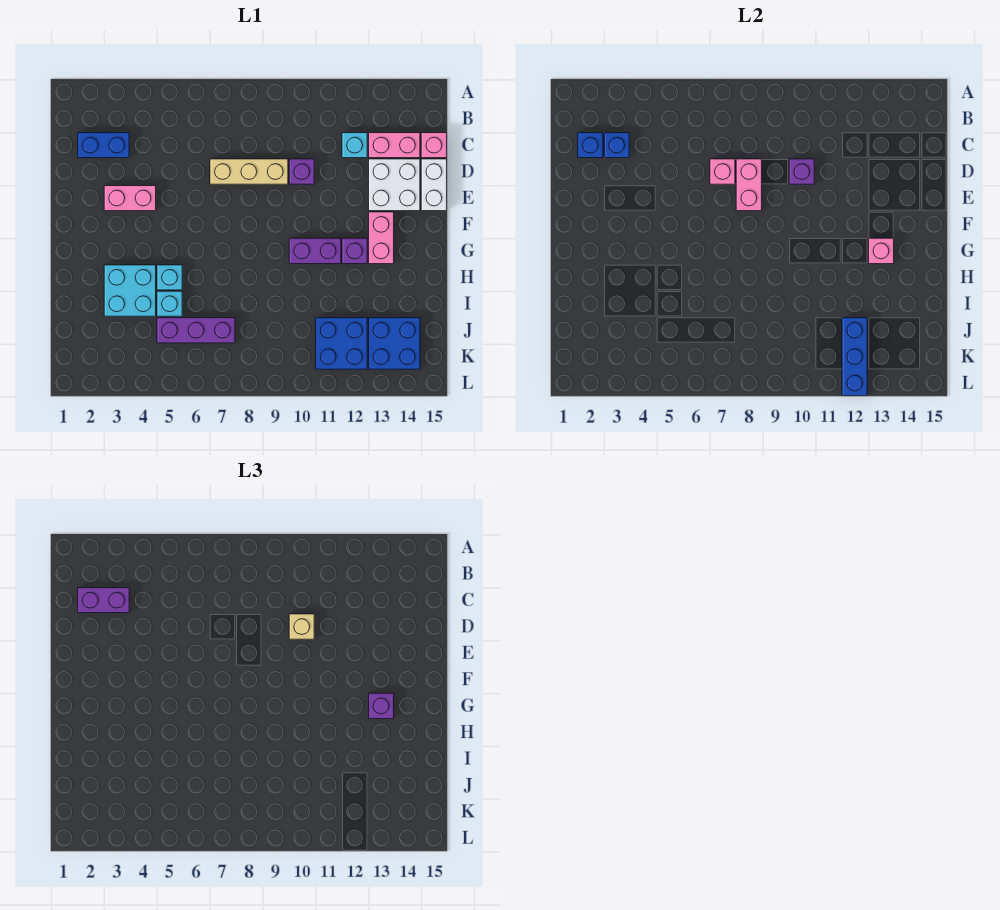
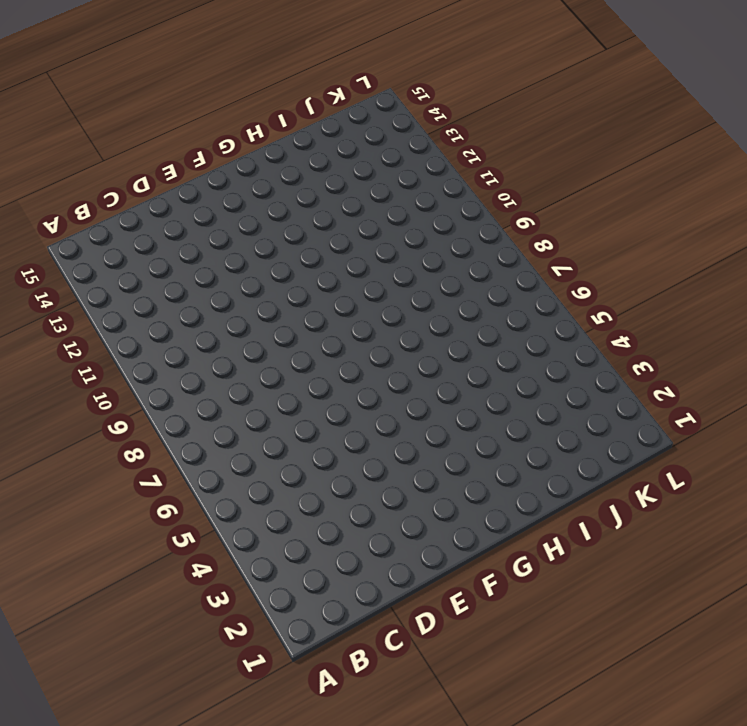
none -> blue brick C2:C3 level 1
none -> cyan brick C12 level 1
none -> pink brick C13:C14 level 1

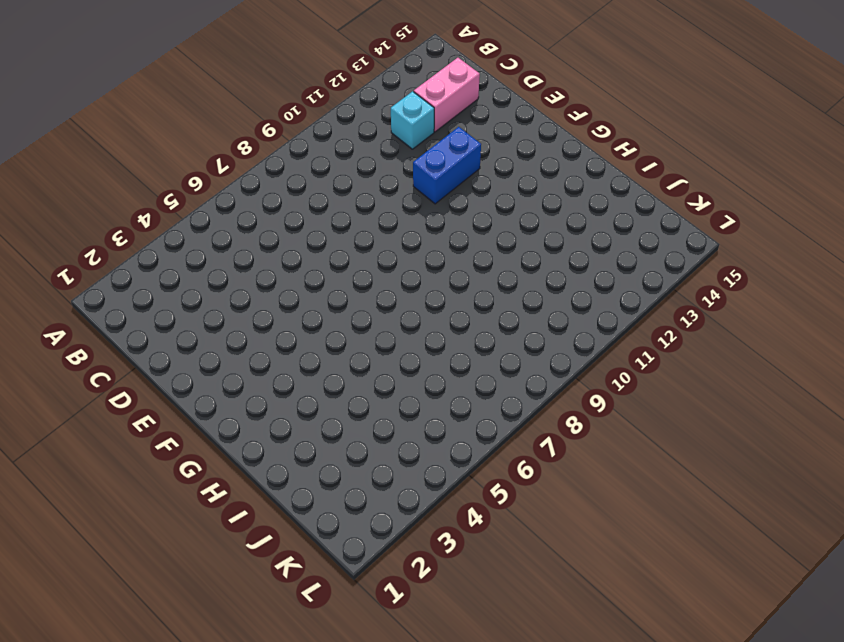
blue brick E11:E12 level 1 -> blue brick C2:C3 level 1
none -> pink brick C15 level 1
none -> tan brick D7:D9 level 1
none -> purple brick D10 level 1

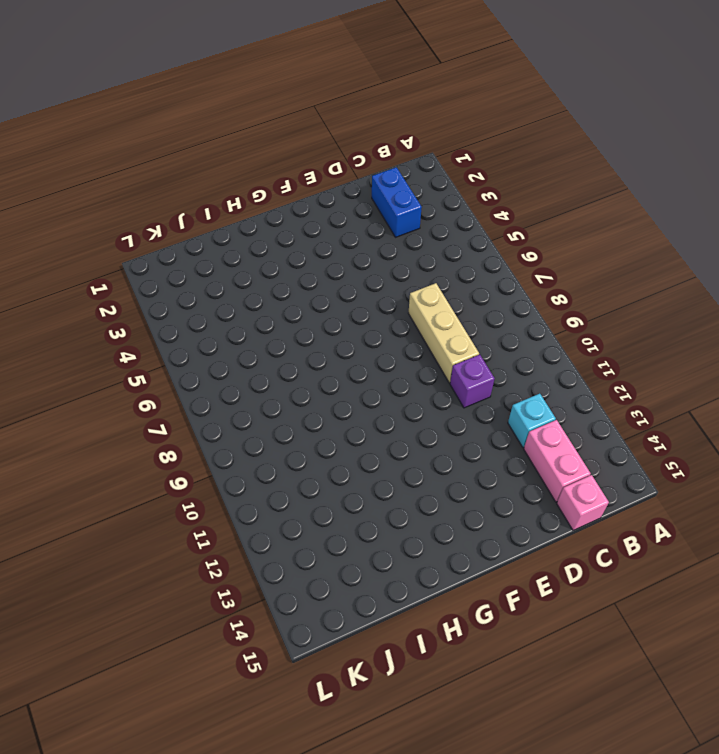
none -> white brick D13:E14 level 1
none -> white brick D15:E15 level 1
none -> pink brick E3:E4 level 1

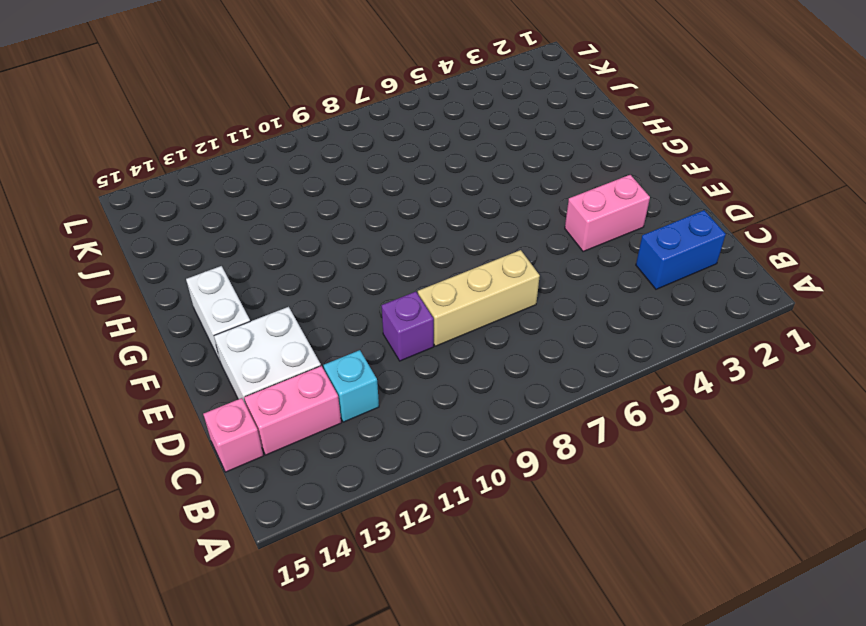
white brick F14:G14 level 1 -> white brick D15:E15 level 1
none -> pink brick F13:G13 level 1
none -> purple brick G10:G11 level 1
none -> purple brick G12 level 1

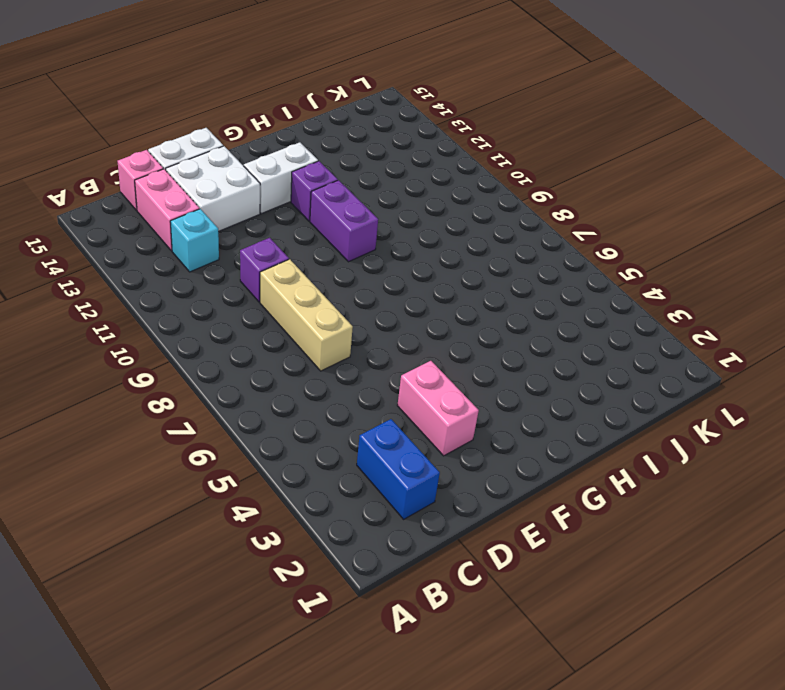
white brick F13:G13 level 1 -> pink brick F13:G13 level 1
none -> cyan brick H3:I4 level 1
none -> cyan brick H5 level 1
none -> cyan brick I5 level 1

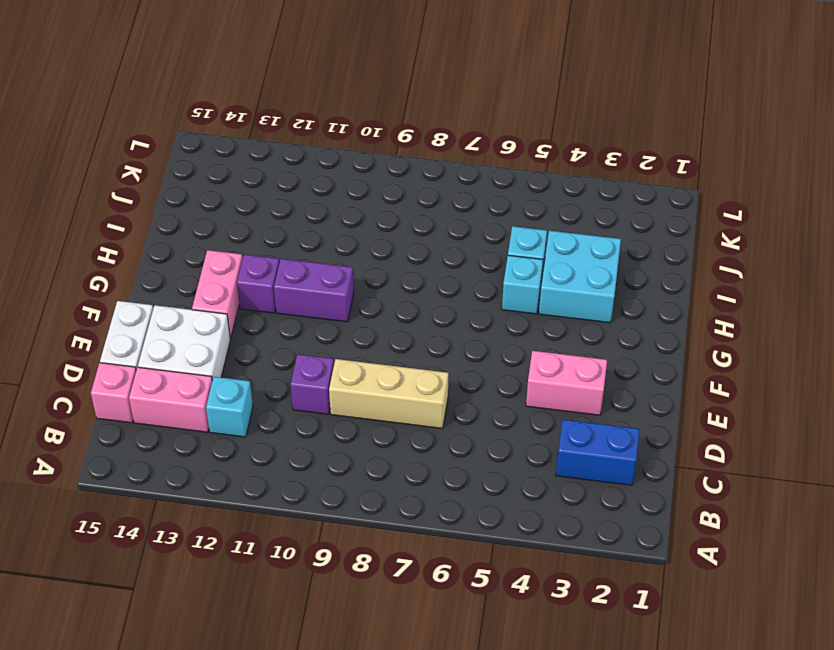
none -> purple brick J5:J7 level 1
none -> blue brick J11:K12 level 1
none -> blue brick J13:K14 level 1

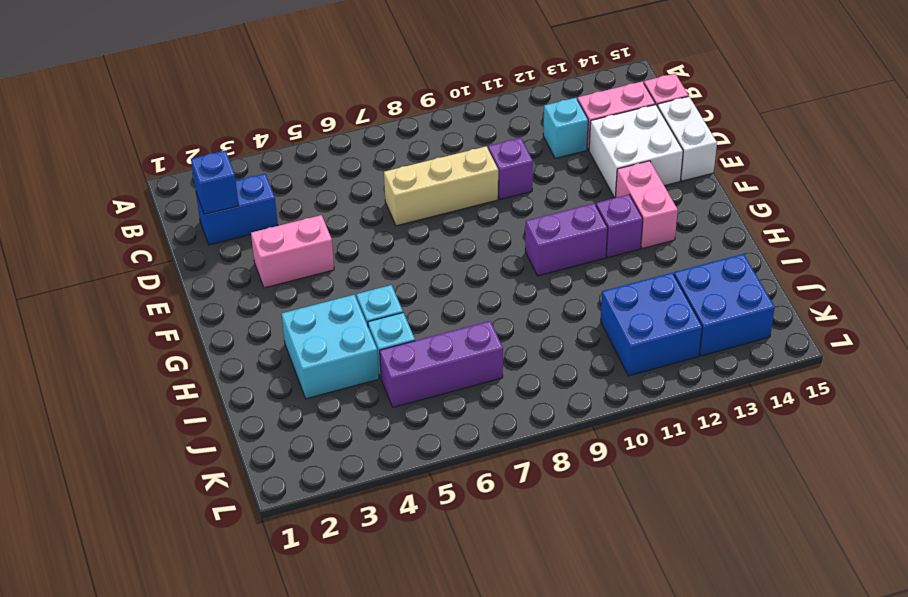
none -> blue brick C3 level 2
none -> pink brick D7 level 2
none -> pink brick D8:E8 level 2

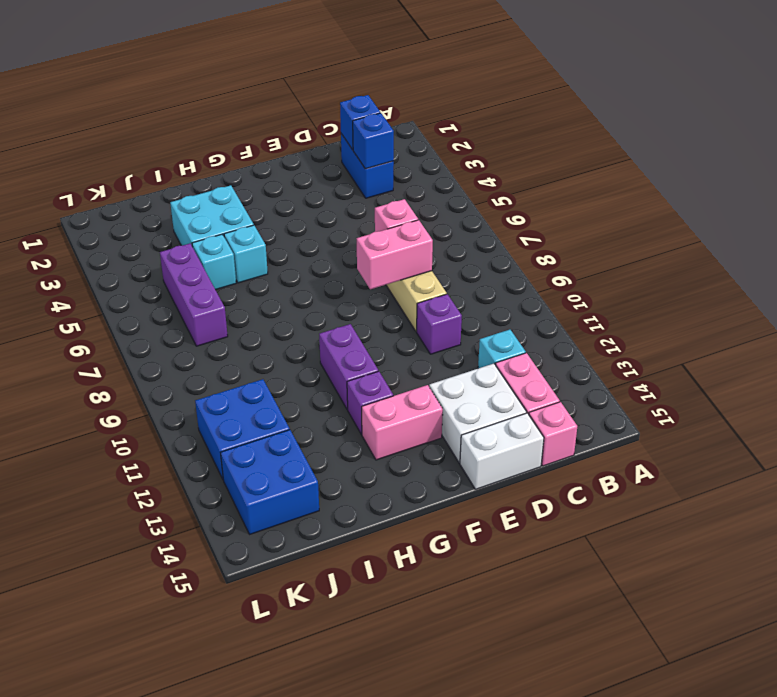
none -> pink brick E3:E4 level 1
none -> purple brick D10 level 2
none -> pink brick G13 level 2

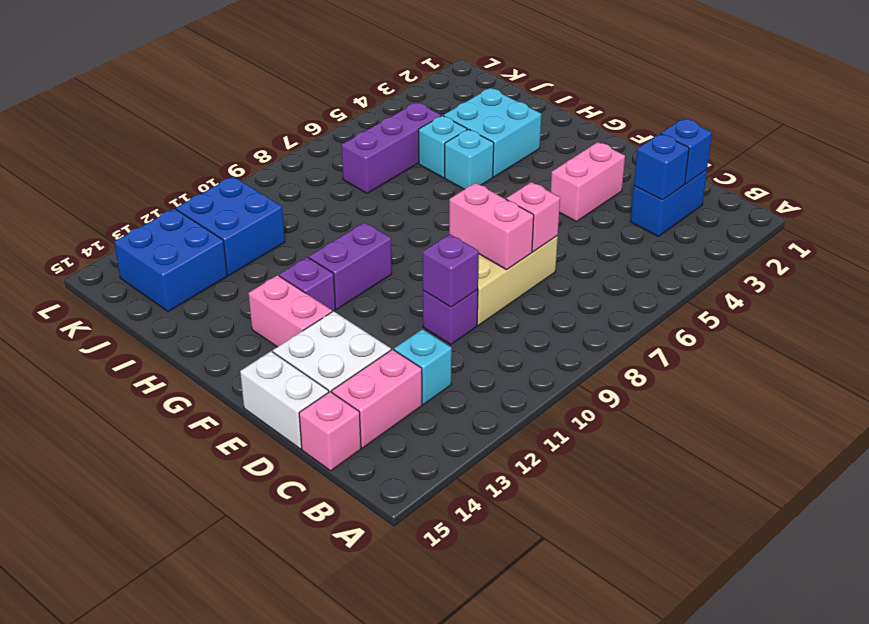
none -> pink brick G13 level 2
none -> blue brick J12:L12 level 2
none -> purple brick C2:C3 level 3

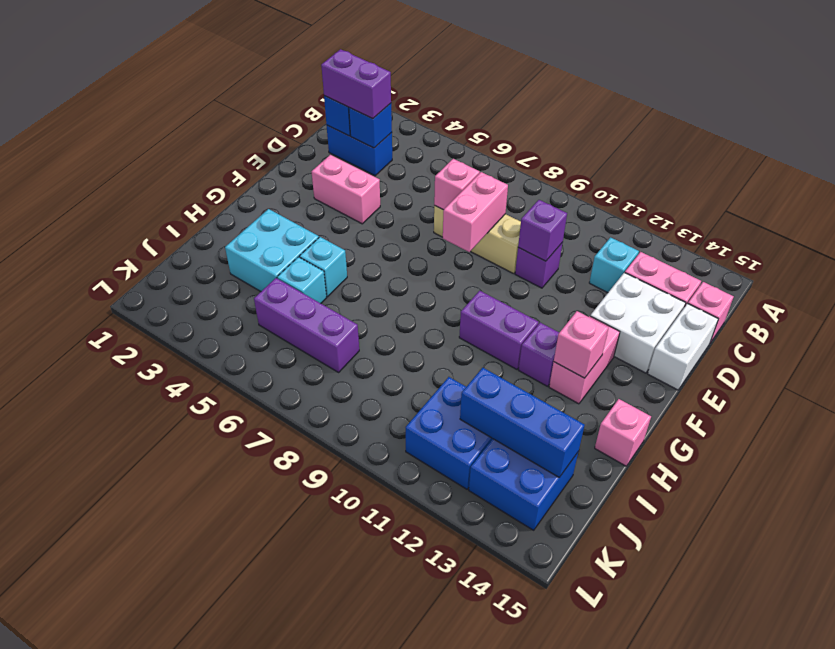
pink brick H15 level 1 -> none
blue brick J12:J14 level 2 -> blue brick J12:L12 level 2
none -> tan brick D10 level 3
none -> purple brick G13 level 3

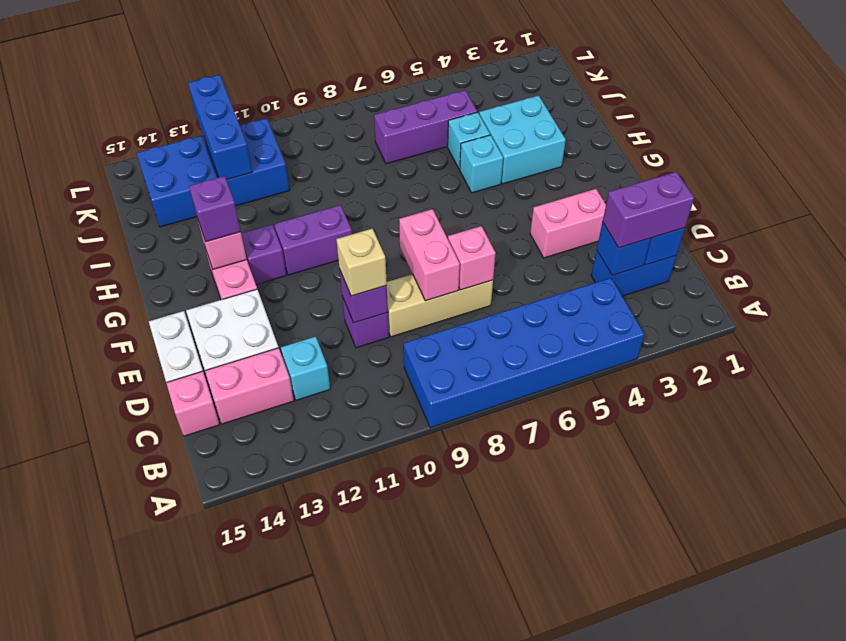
blue brick A4:B9 level 1 -> none

